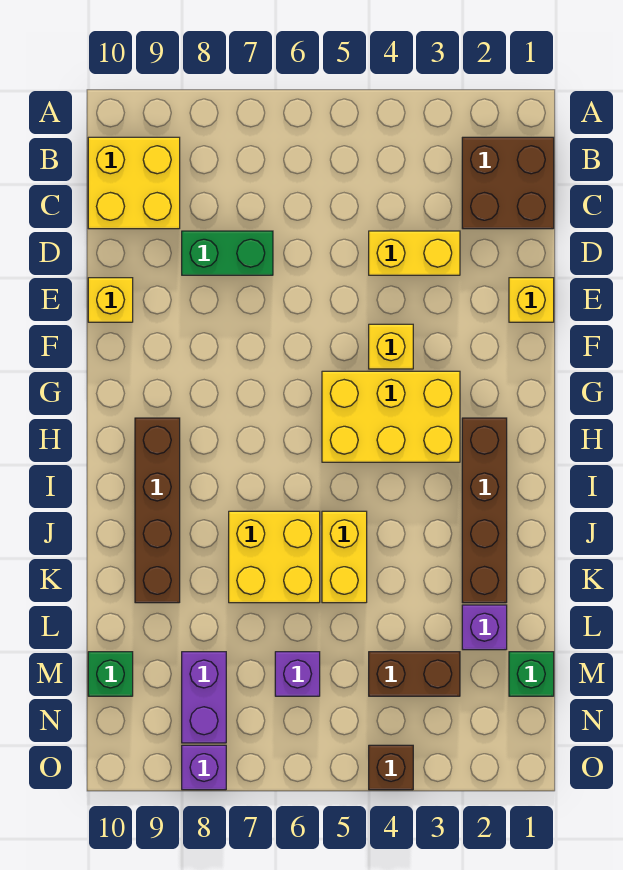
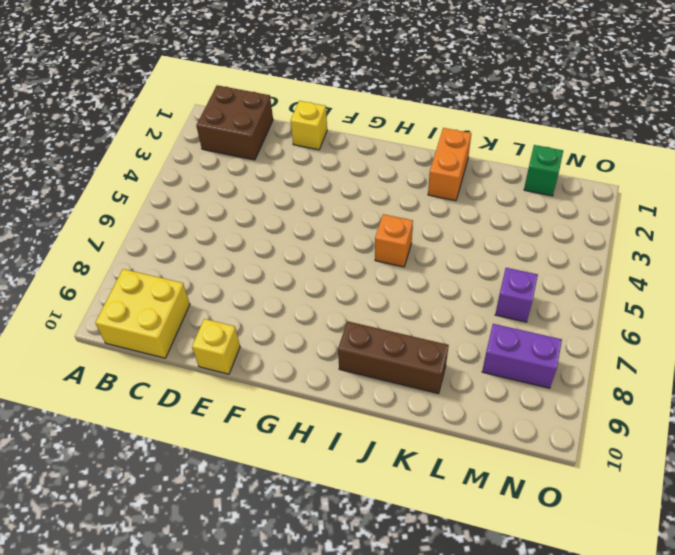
orange brick I5 level 1 -> none
brown brick I9:K9 level 1 -> brown brick H9:K9 level 1
orange brick J1:J2 level 1 -> brown brick H2:K2 level 1
none -> yellow brick D3:D4 level 1
none -> green brick D7:D8 level 1
none -> yellow brick F4 level 1

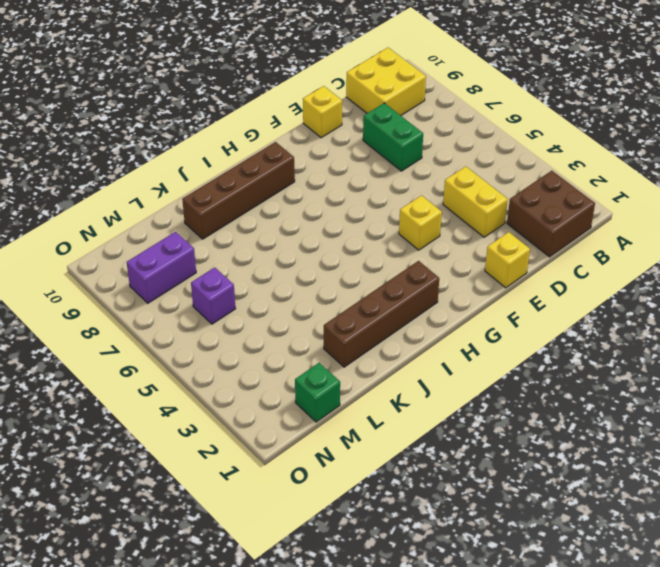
none -> yellow brick G3:H5 level 1
none -> yellow brick J5:K5 level 1
none -> yellow brick J6:K7 level 1

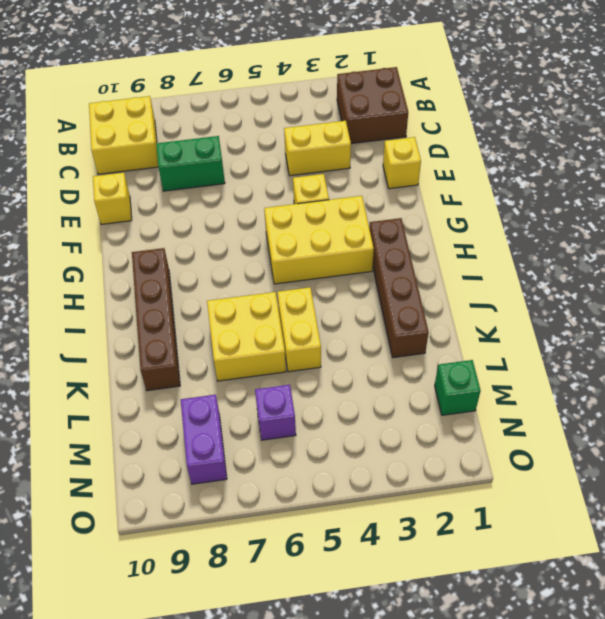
none -> purple brick L2 level 1
none -> brown brick M3:M4 level 1
none -> green brick M10 level 1

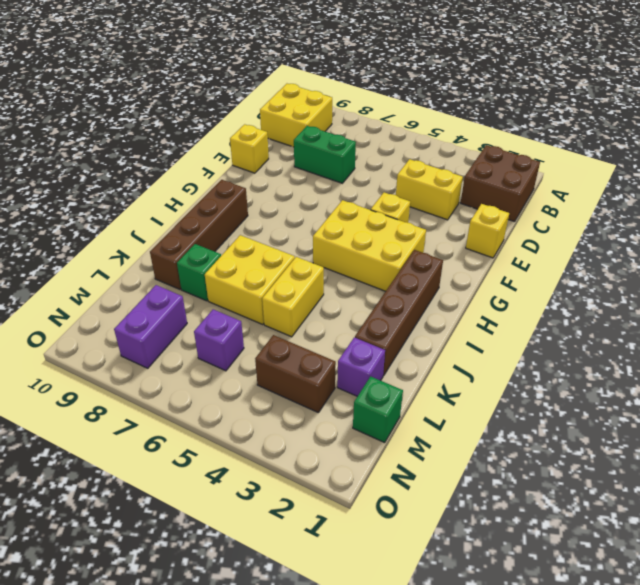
green brick K8 level 1 -> green brick M10 level 1
none -> brown brick O4 level 1
none -> purple brick O8 level 1

